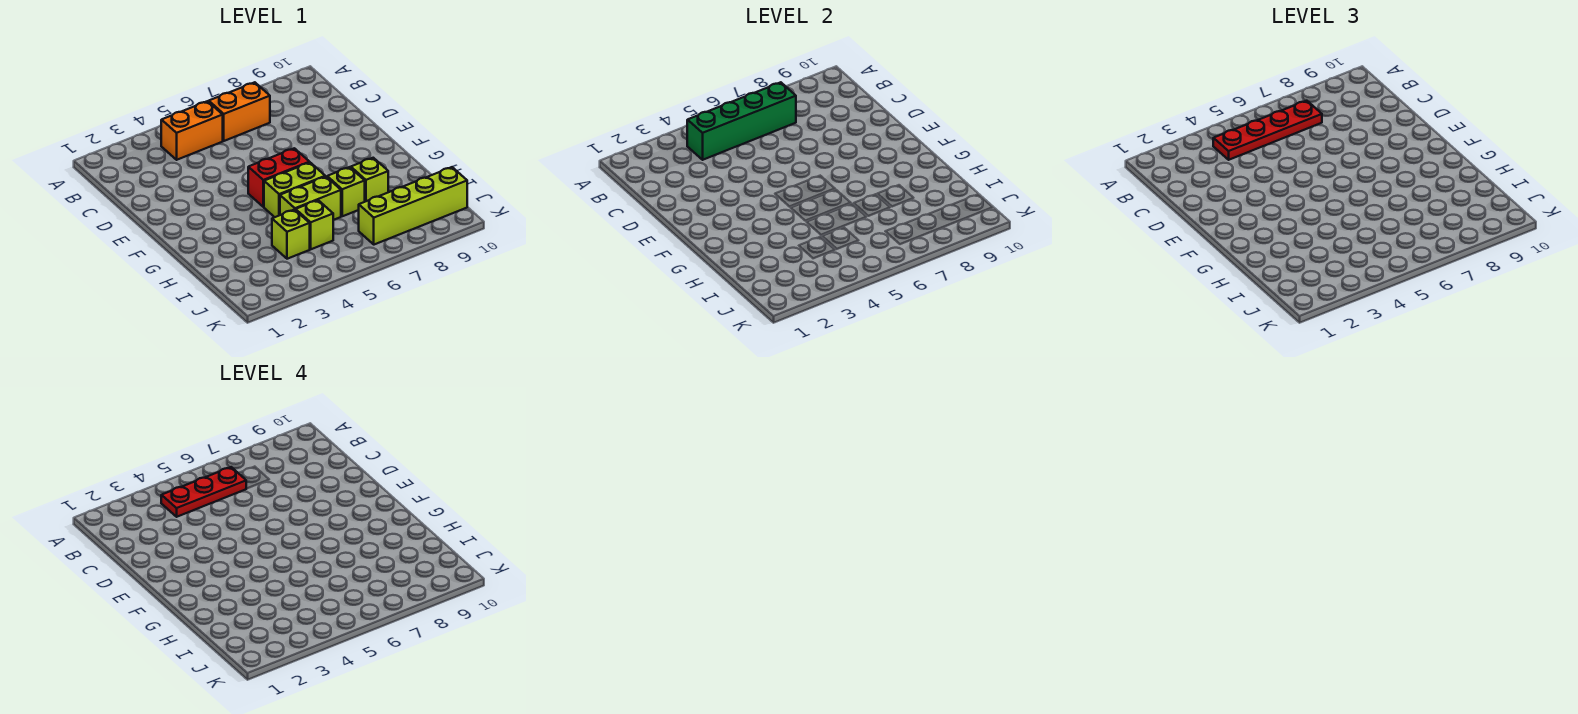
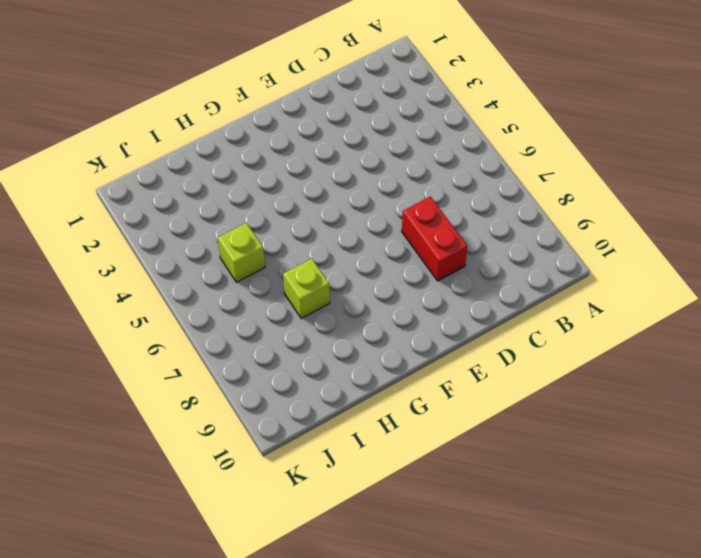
red brick D7:D8 level 1 -> red brick F5:F6 level 1
none -> orange brick B4:B5 level 1
none -> orange brick B6:B7 level 1
none -> lime brick G5:G6 level 1

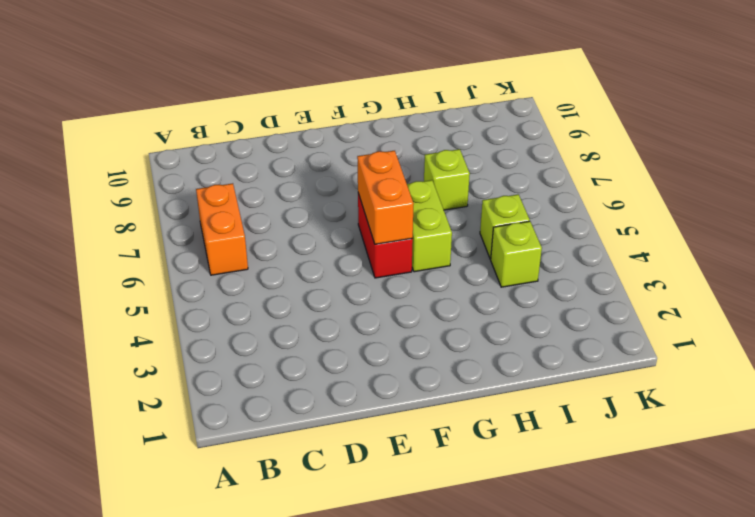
orange brick F5:F6 level 2 -> orange brick B4:B5 level 1
none -> lime brick H5:H6 level 1
none -> lime brick H8 level 1
none -> lime brick J7:J10 level 1

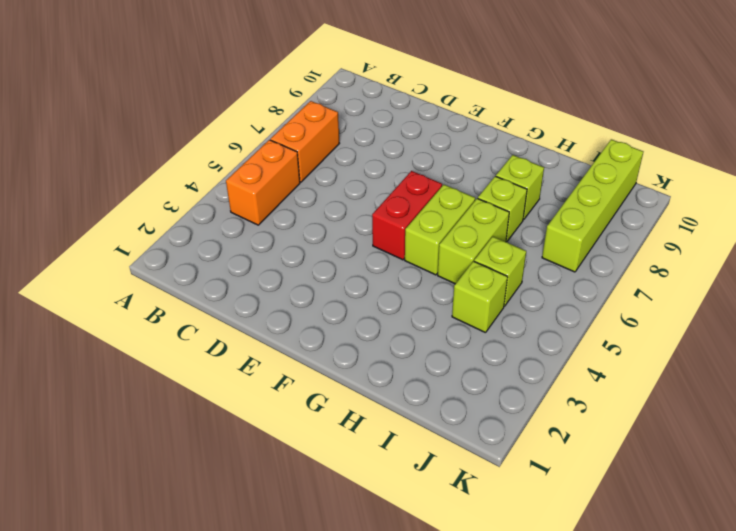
none -> green brick B4:B7 level 2
none -> red plate B4:B7 level 3
none -> red plate B4:B6 level 4

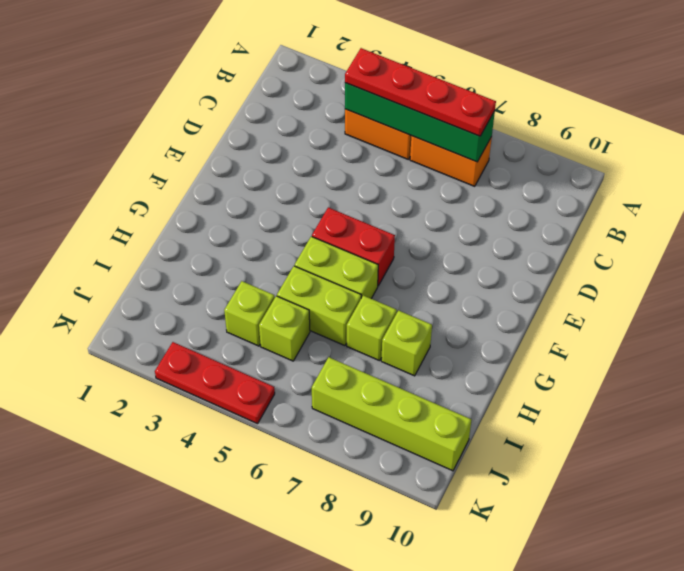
red plate K3:K5 level 1 -> red plate B4:B6 level 4

